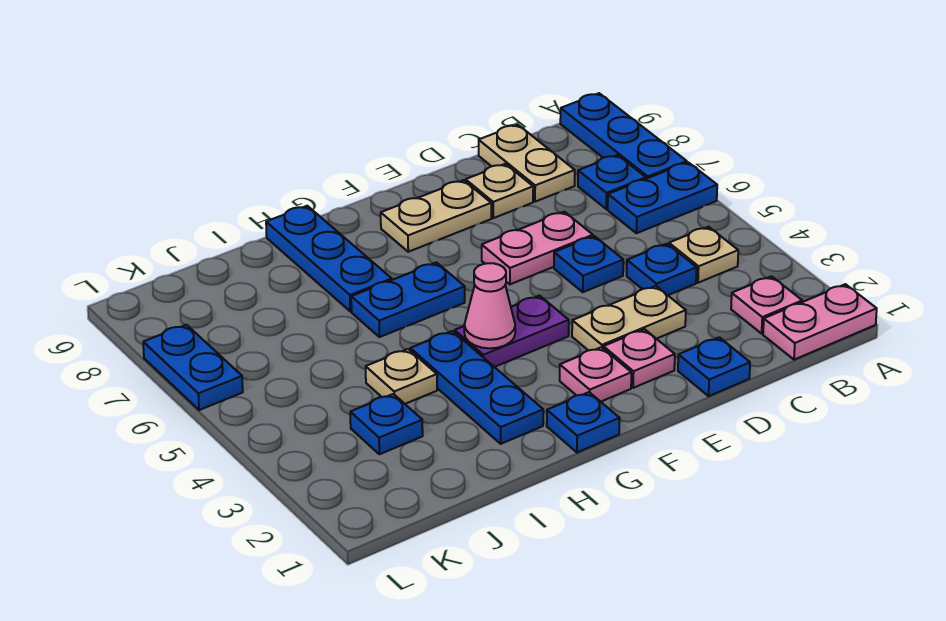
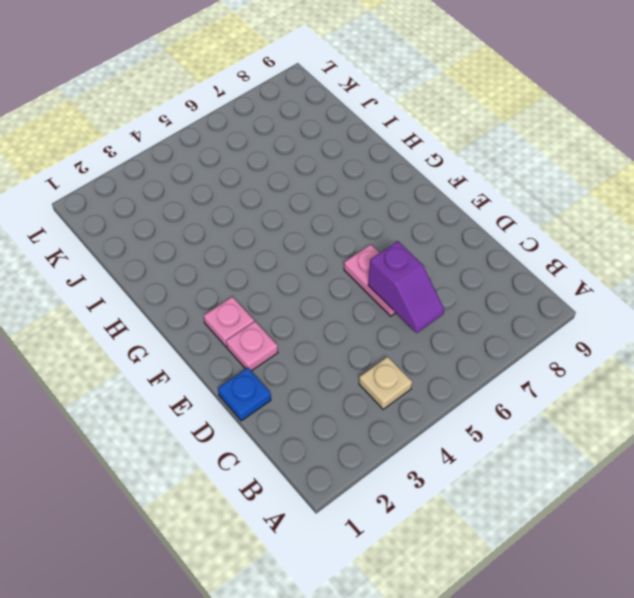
purple slope C6:D6 level 2 top D -> none
none -> pink plate A1:B1 level 1
none -> blue plate A6:B6 level 1
none -> blue plate A7:A9 level 1

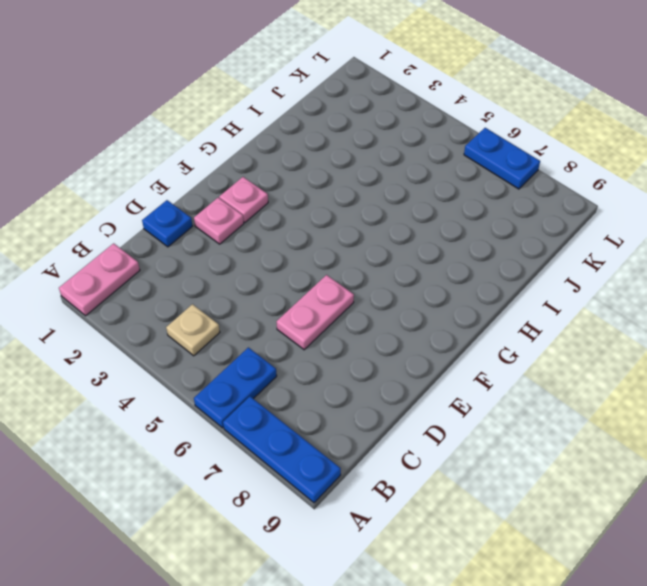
none -> pink plate B2 level 1
none -> blue plate B7 level 1
none -> blue plate C4 level 1

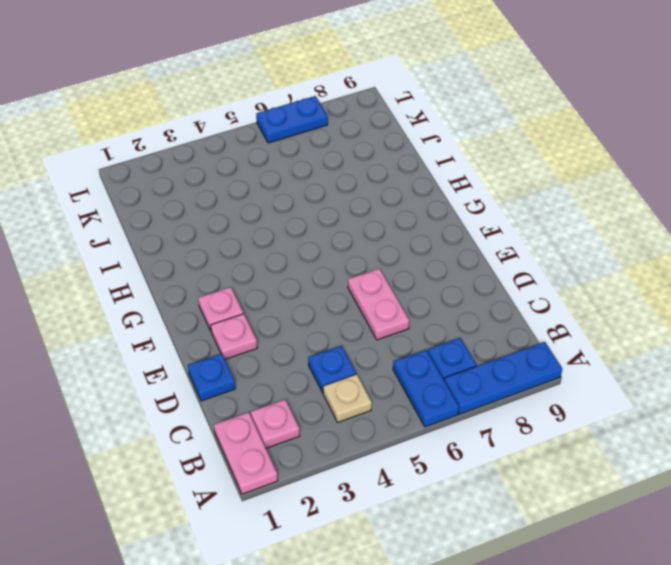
none -> tan plate C8:C9 level 1
none -> tan plate D3:E3 level 1
none -> blue plate D5 level 1

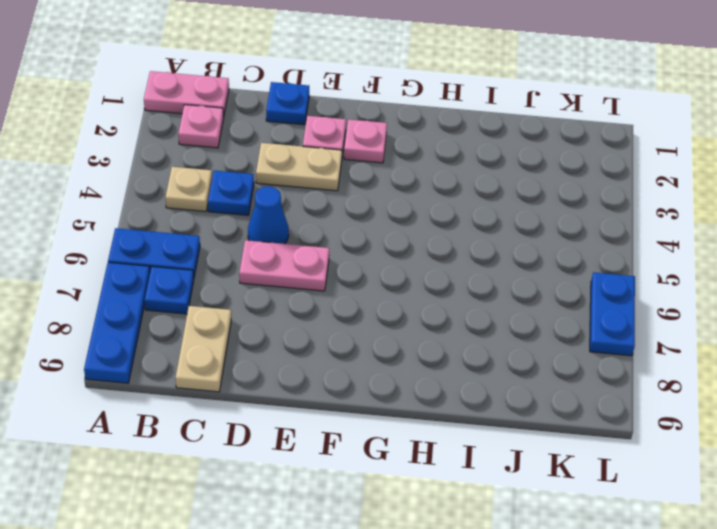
blue cone D5 level 1 -> blue plate D5 level 1
none -> tan plate D8 level 1
none -> tan plate E8:F8 level 1
none -> purple plate F4:G4 level 1

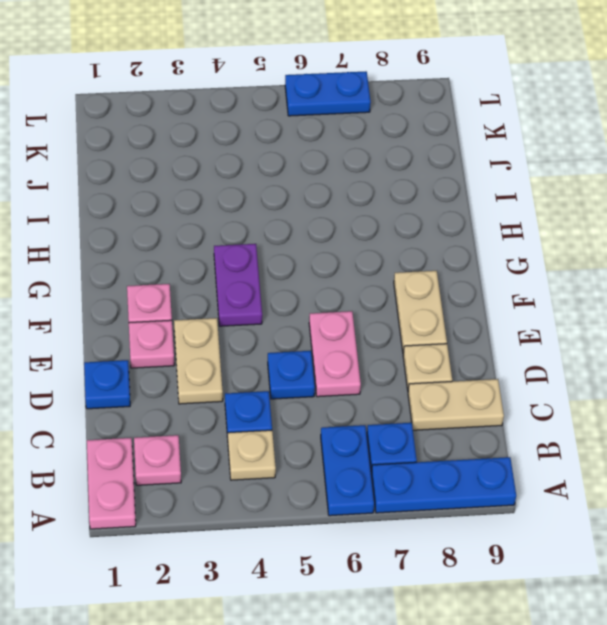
none -> blue plate G1 level 1
none -> blue plate G6:H6 level 1
none -> blue plate H2:H4 level 1

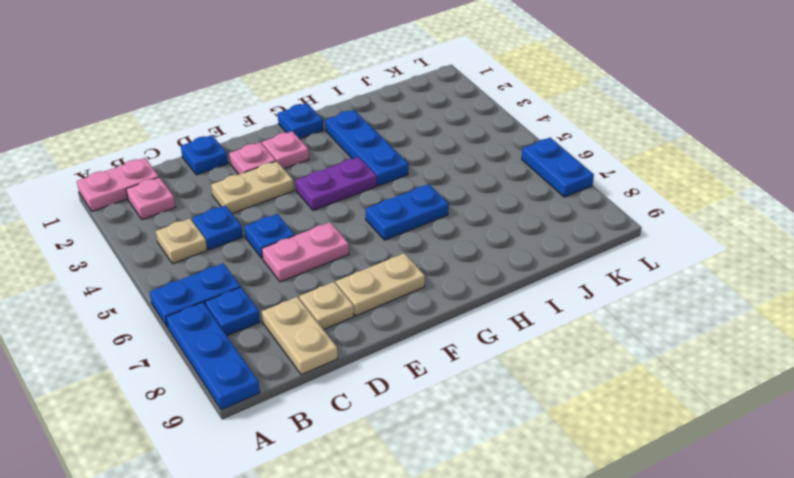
none -> blue plate H7:H9 level 1
none -> tan plate I4 level 1
none -> blue plate J3 level 1

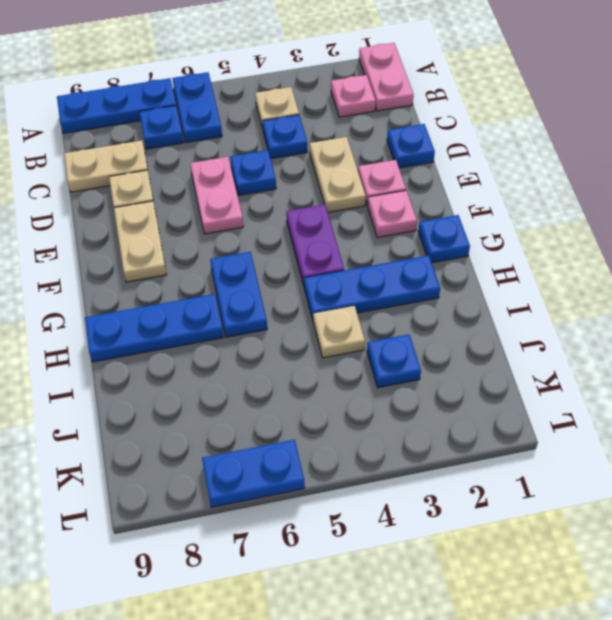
none -> pink cone G4 level 2

